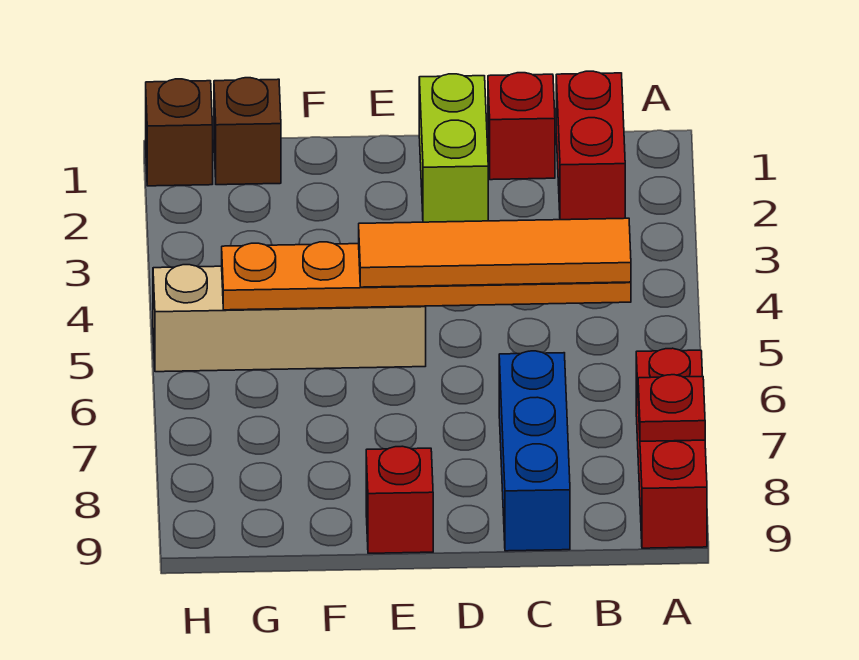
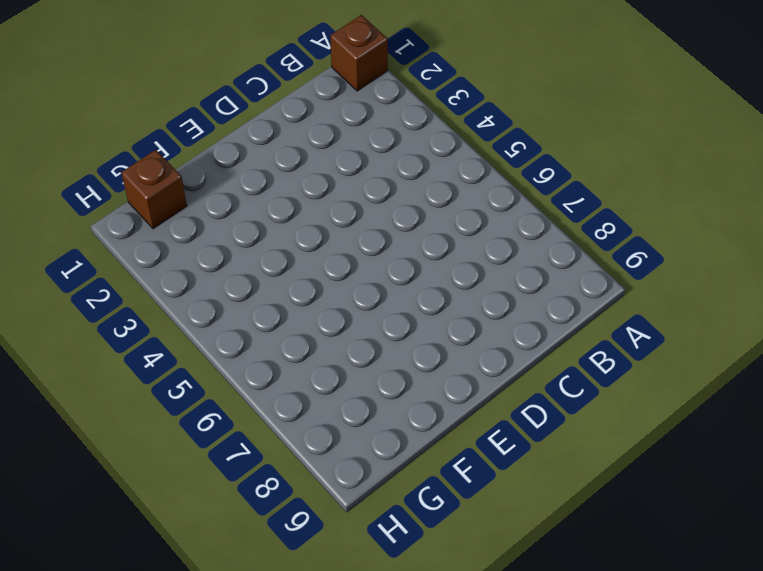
brown brick A1 level 1 -> brown brick H1 level 1
none -> red brick A7:A9 level 1
none -> red brick B1:B2 level 1
none -> red brick C1 level 1

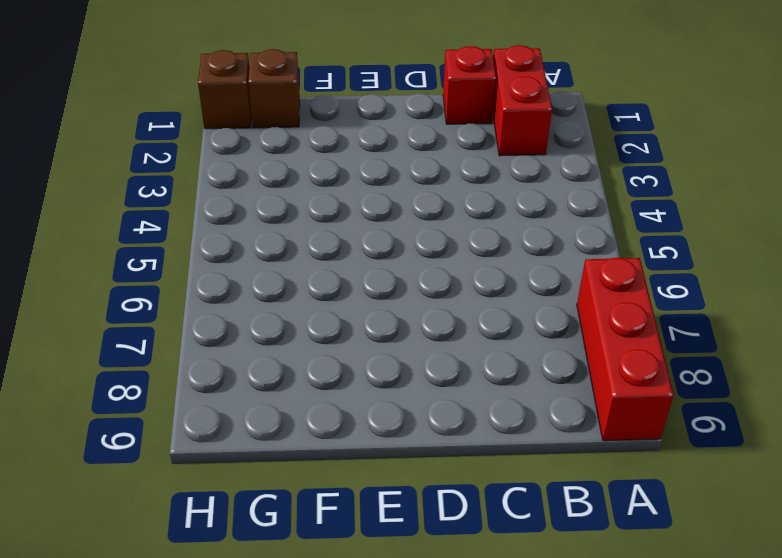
none -> blue brick C7:C9 level 1
none -> lime brick D1:D2 level 1
none -> tan brick E5:H5 level 1

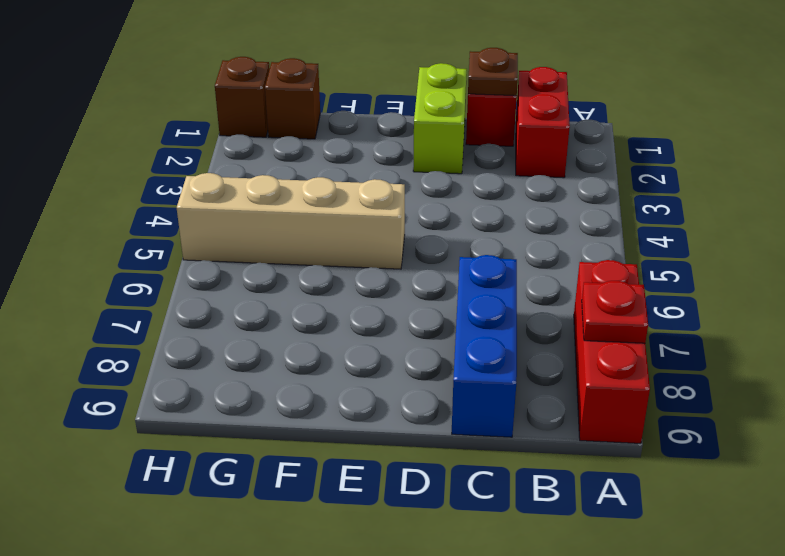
brown plate C1 level 2 -> none
none -> red brick E9 level 1
none -> orange plate B5:G5 level 2
none -> orange tile B5:E5 level 3

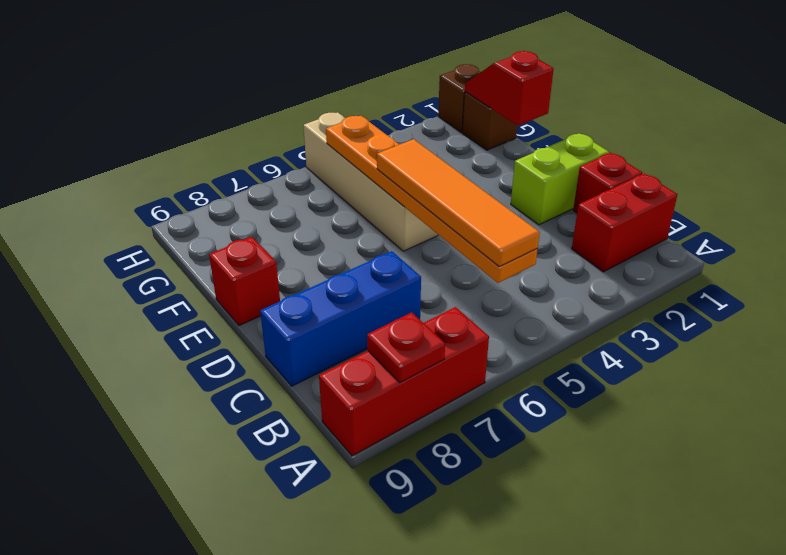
red slope F1:G1 level 2 top F -> none

